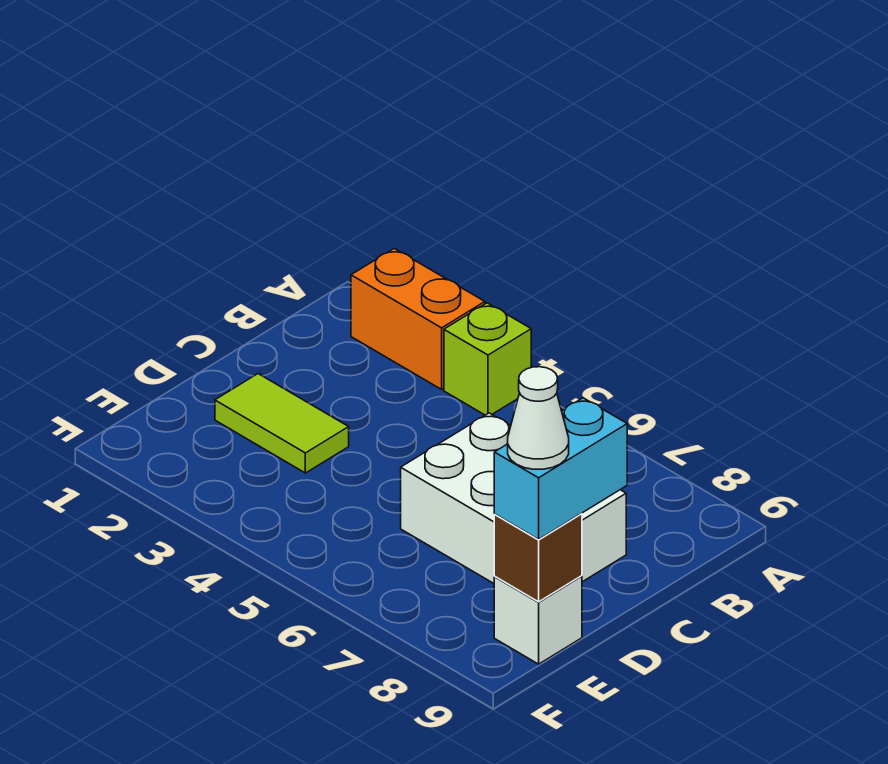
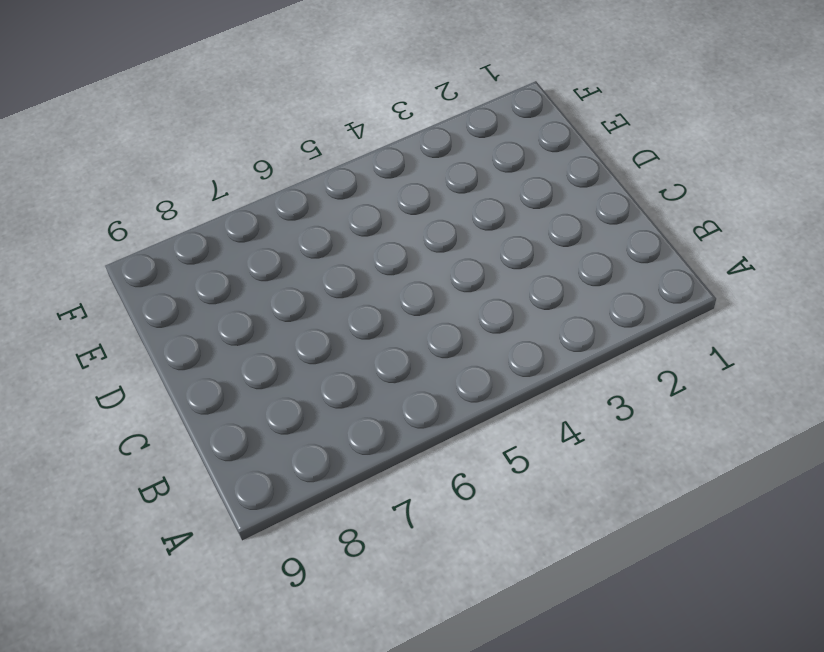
none -> orange brick A2:A3 level 1
none -> lime brick A4 level 1

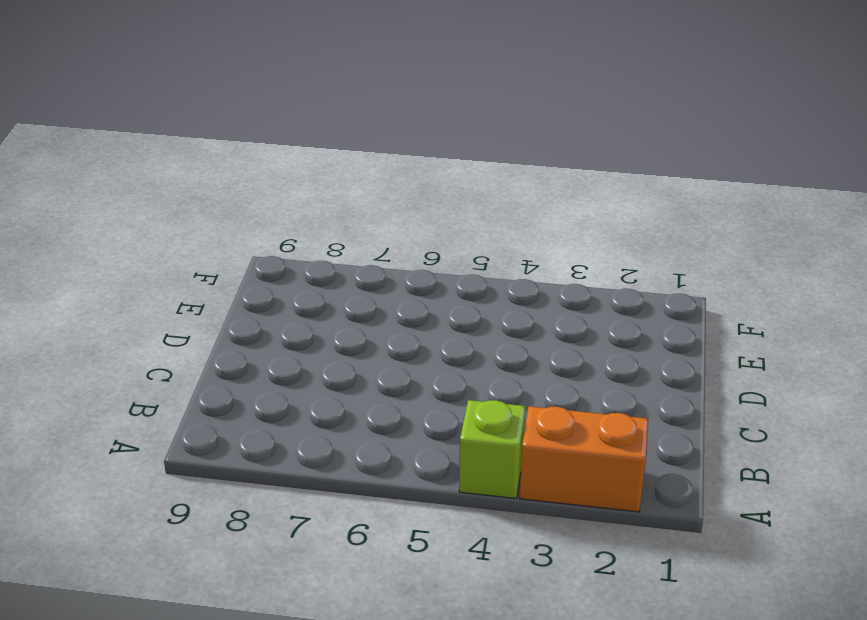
none -> white brick C6:D8 level 1
none -> lime tile D2:D3 level 1

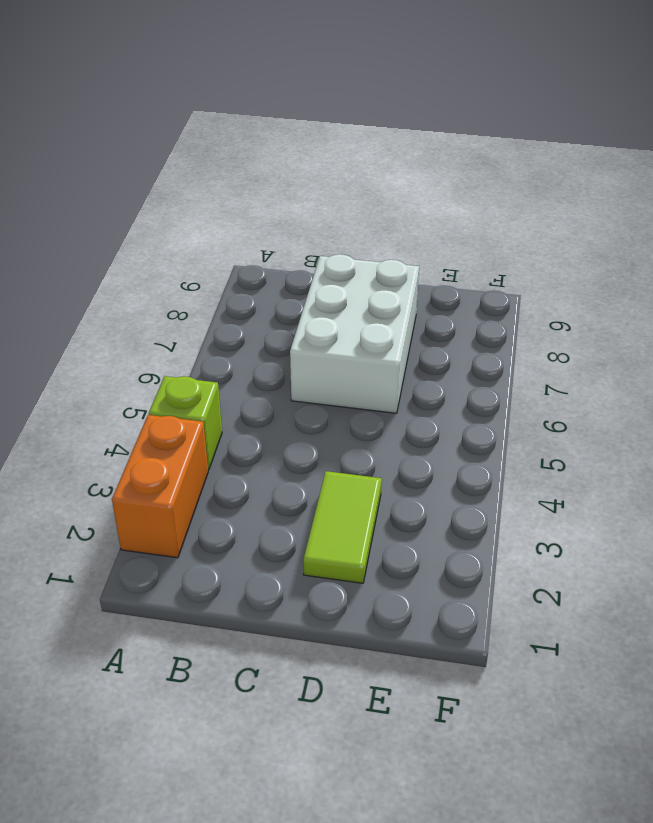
none -> white brick E9 level 1
none -> brown brick E9 level 2

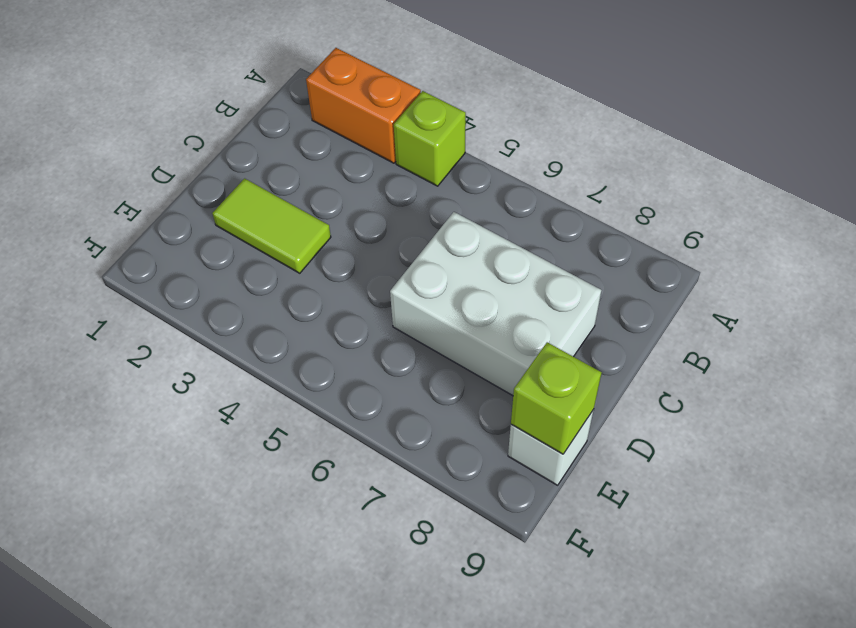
lime brick E9 level 2 -> brown brick E9 level 2
none -> cyan brick D9:E9 level 3
none -> white cone E9 level 4

